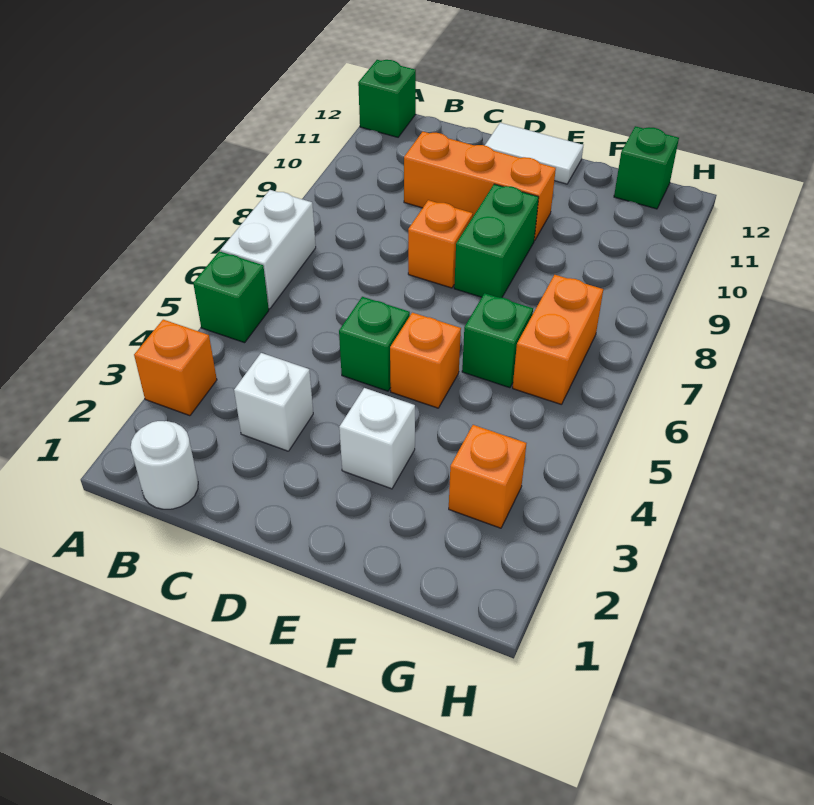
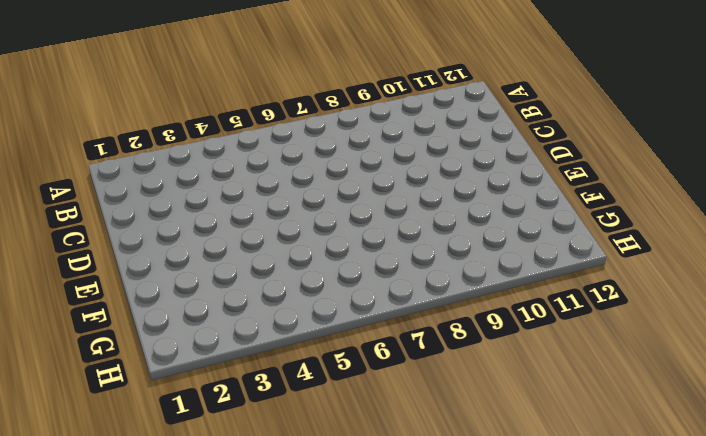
none -> orange brick A3 level 1
none -> green brick A5 level 1
none -> white brick A6:A7 level 1

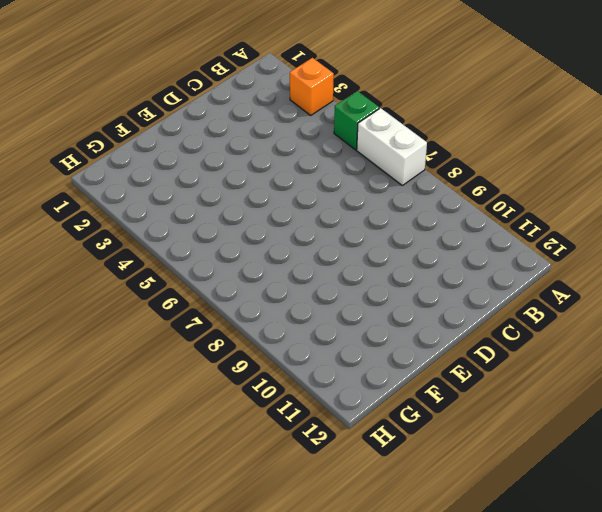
none -> green brick A12 level 1
none -> white round brick B1 level 1
none -> white brick C3 level 1

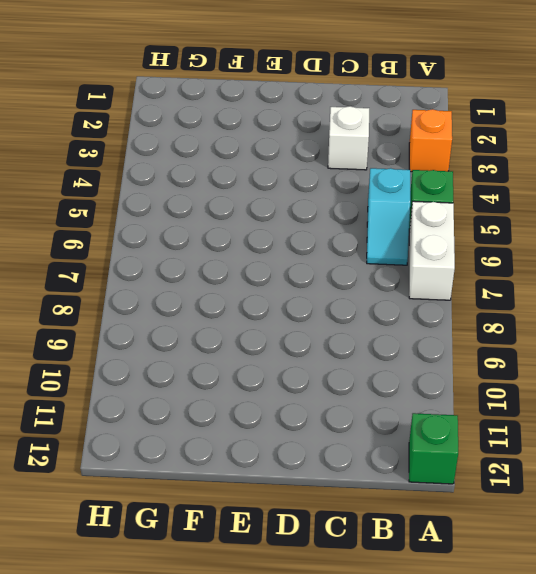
cyan slope B5:B6 level 1 top 5 -> none
none -> white round brick B1 level 1
none -> orange brick C10:E10 level 1
none -> green brick D5 level 1

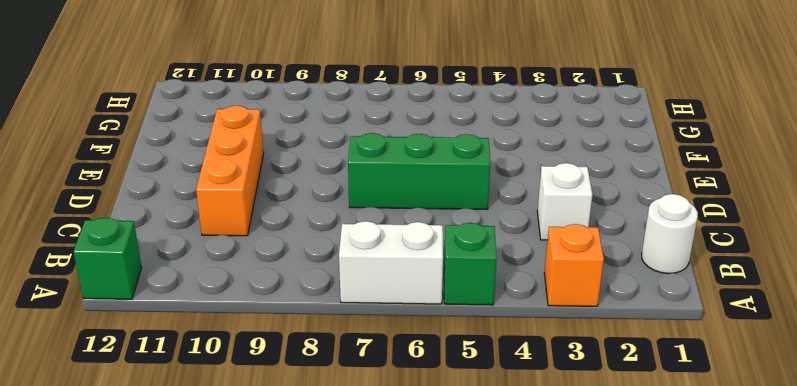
green brick D5:D7 level 1 -> green brick D5 level 1
none -> orange brick D8 level 1
none -> white tile D12:E12 level 1
none -> white brick E3 level 1

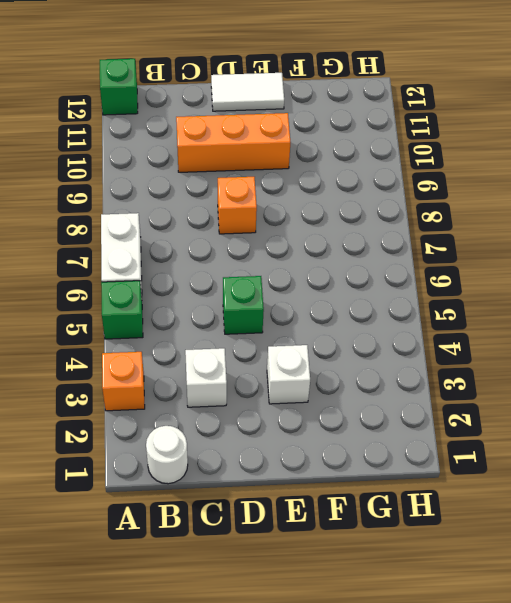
none -> orange brick E5 level 1
none -> green brick E8:E9 level 1
none -> green brick F6 level 1

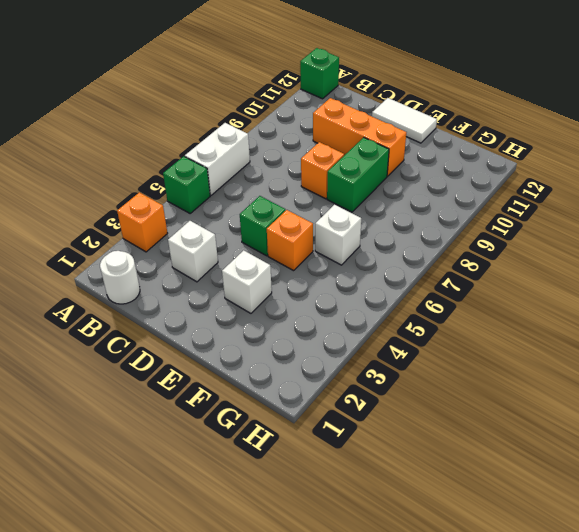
white brick F6 level 1 -> green brick F6 level 1
none -> orange brick G3 level 1
none -> orange brick G6:G7 level 1
none -> green brick G12 level 1

